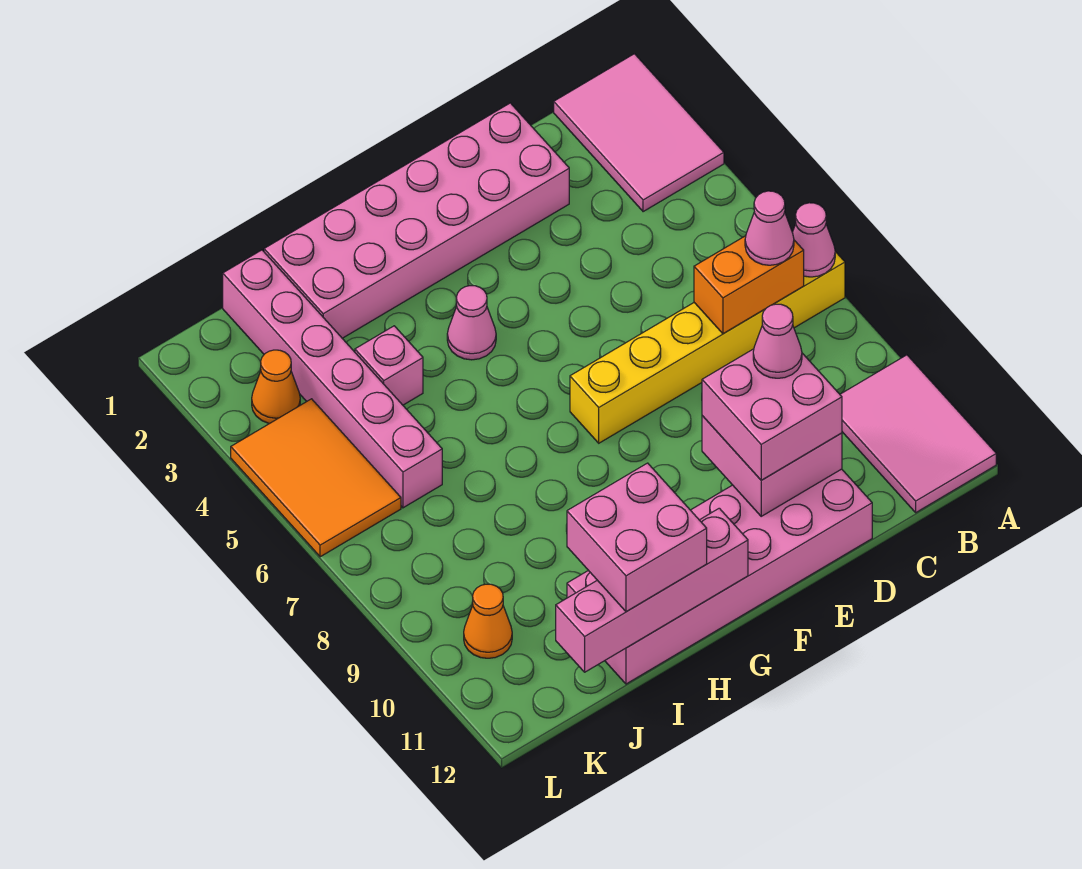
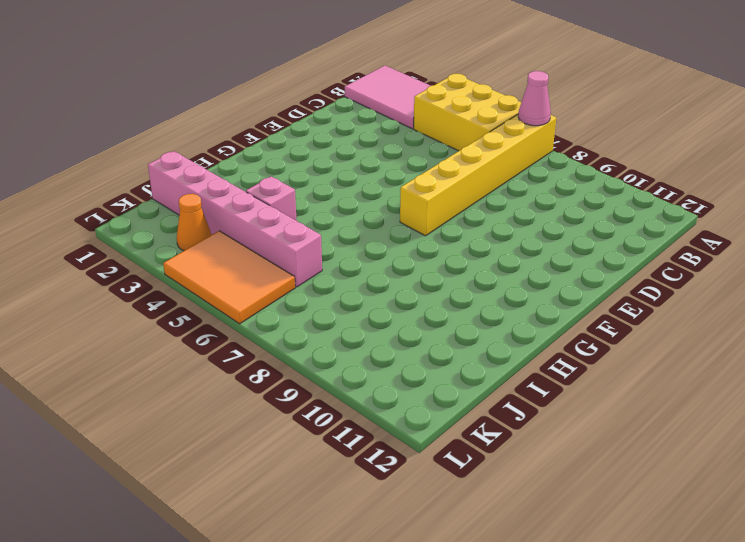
yellow brick A4:B6 level 1 -> none
none -> pink tile A10:B12 level 1
none -> pink brick D1:I2 level 1
none -> pink brick D11:I12 level 1

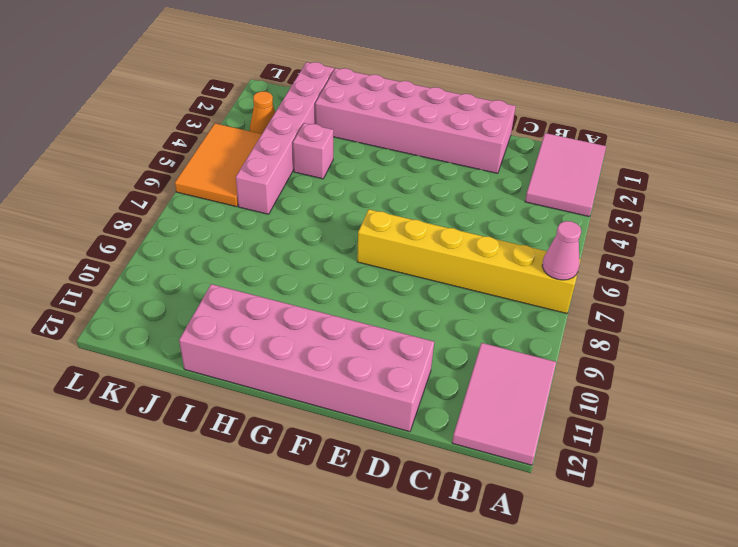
none -> pink cone G4 level 1
none -> orange cone K10 level 1
none -> orange brick B7:C7 level 2

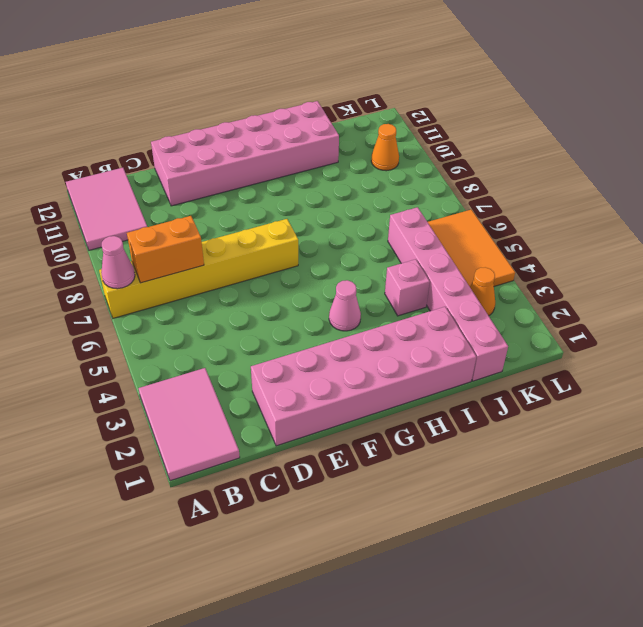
none -> pink brick D10:E11 level 2
none -> pink brick G12:J12 level 2
none -> pink cone B7 level 3

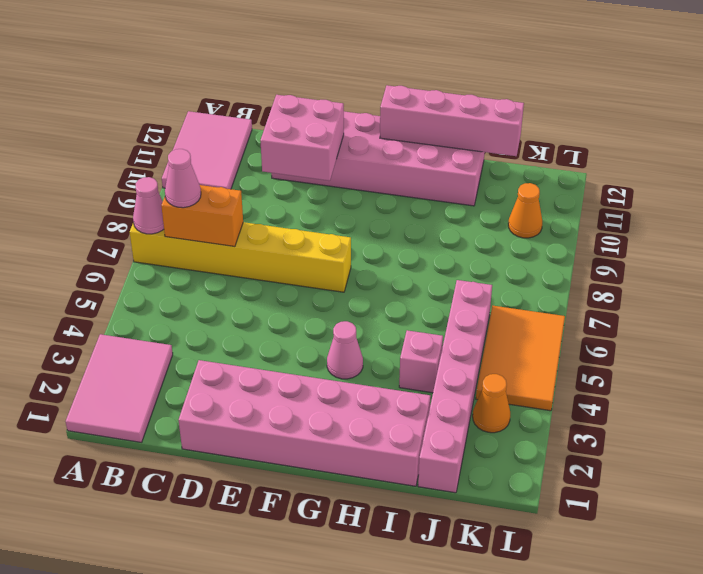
none -> pink brick D10:E11 level 3
none -> pink brick H11:I12 level 3
none -> pink cone D10 level 4

